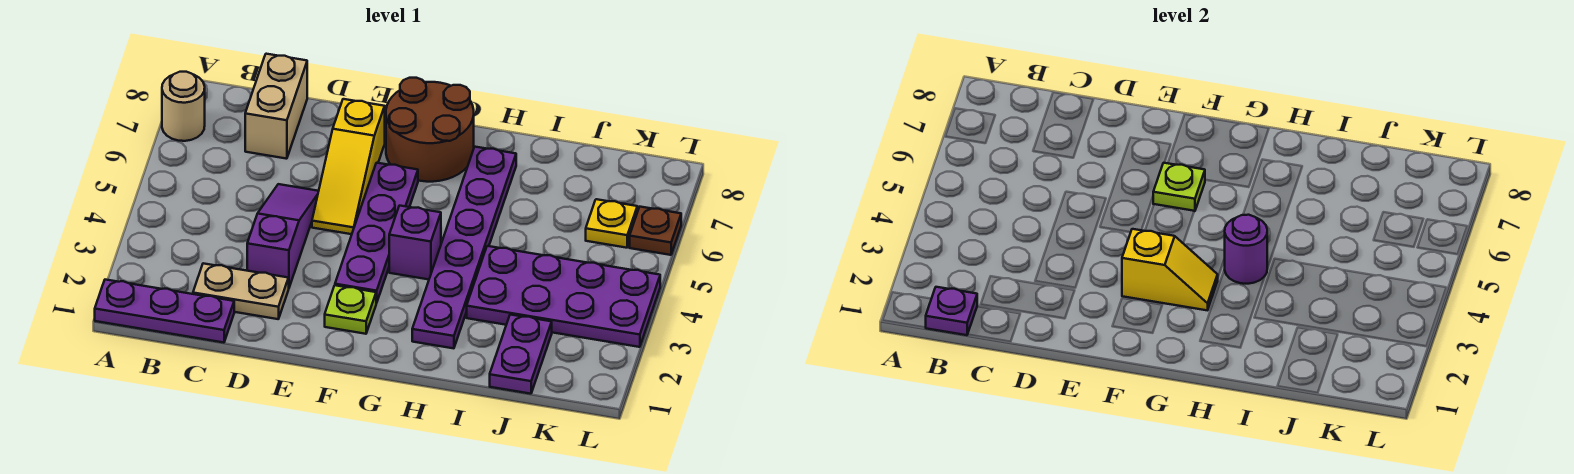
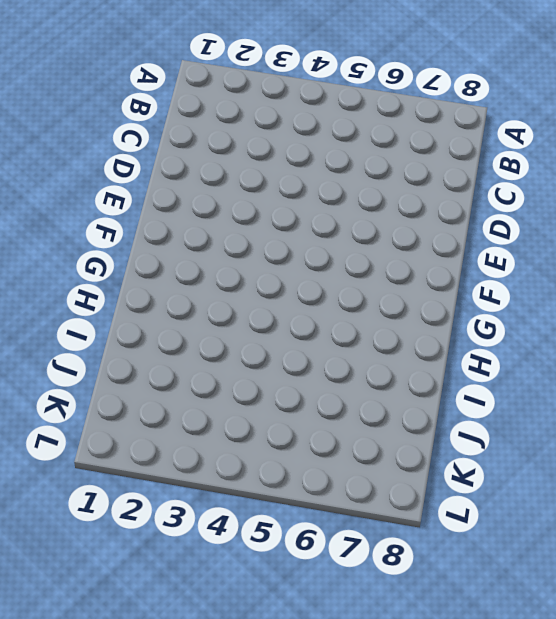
none -> purple plate A1:C1 level 1
none -> tan round brick A7 level 1
none -> tan plate C2:D2 level 1

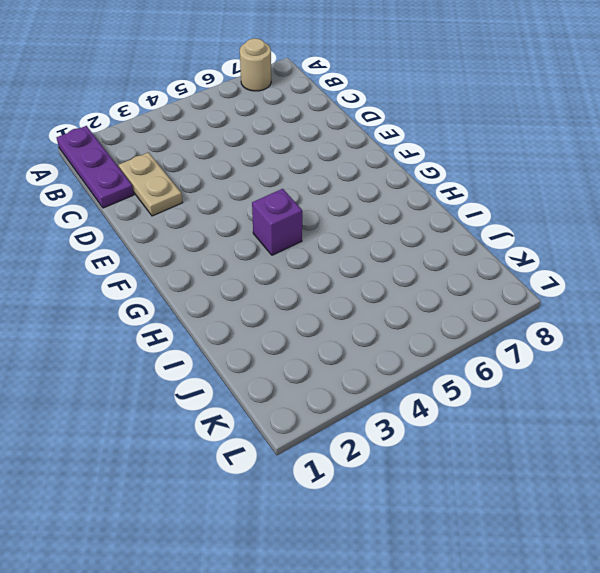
none -> tan brick C7:C8 level 1
none -> purple slope D3:D5 level 1 top 3
none -> yellow slope E5:E7 level 1 top 7

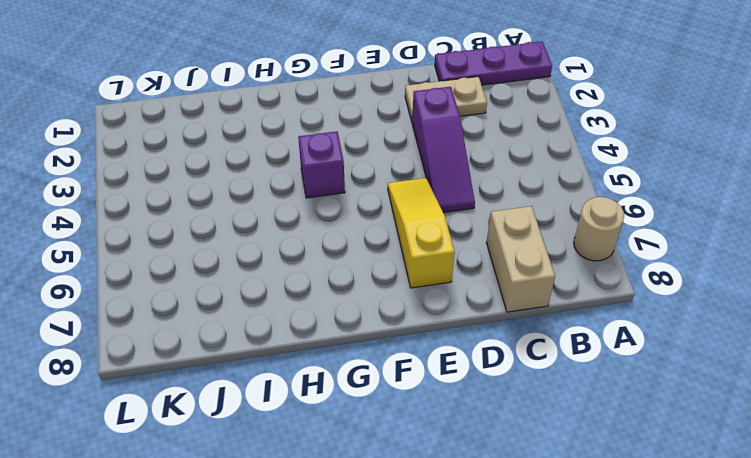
none -> lime plate F2 level 1
none -> purple plate F3:F6 level 1
none -> brown round brick F7:G8 level 1

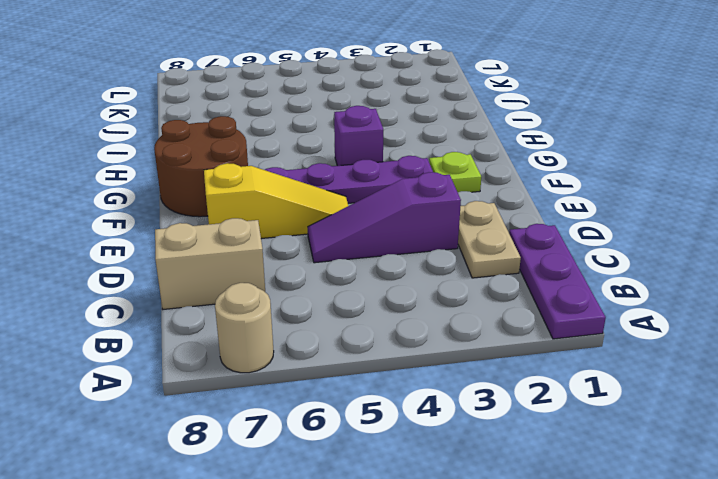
none -> purple plate H2:H7 level 1
none -> purple plate I3:L4 level 1
none -> purple plate J1:J2 level 1

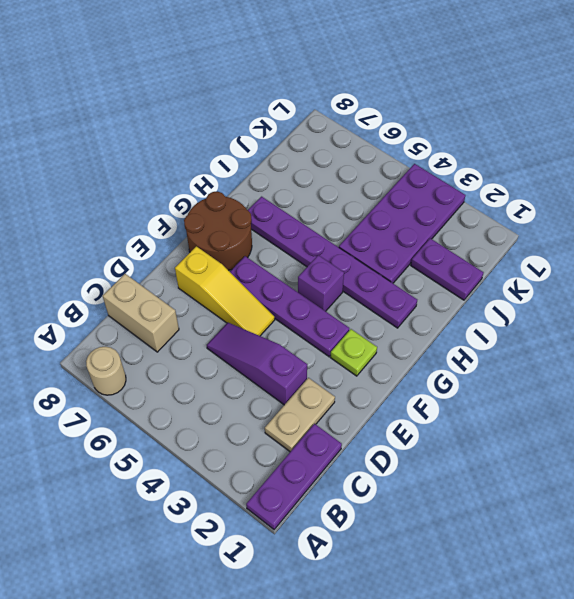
none -> yellow plate K6 level 1
none -> brown plate L6 level 1
none -> purple plate B1 level 2

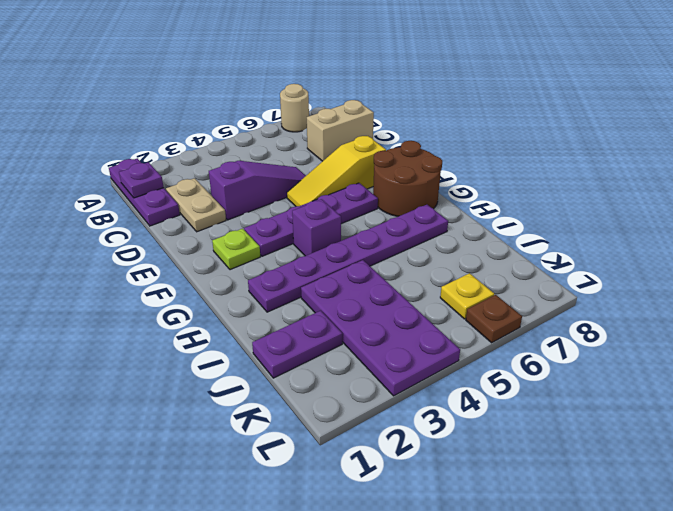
none -> yellow slope F3:G3 level 2 top F
none -> lime plate F6 level 2
none -> purple round brick H4 level 2

